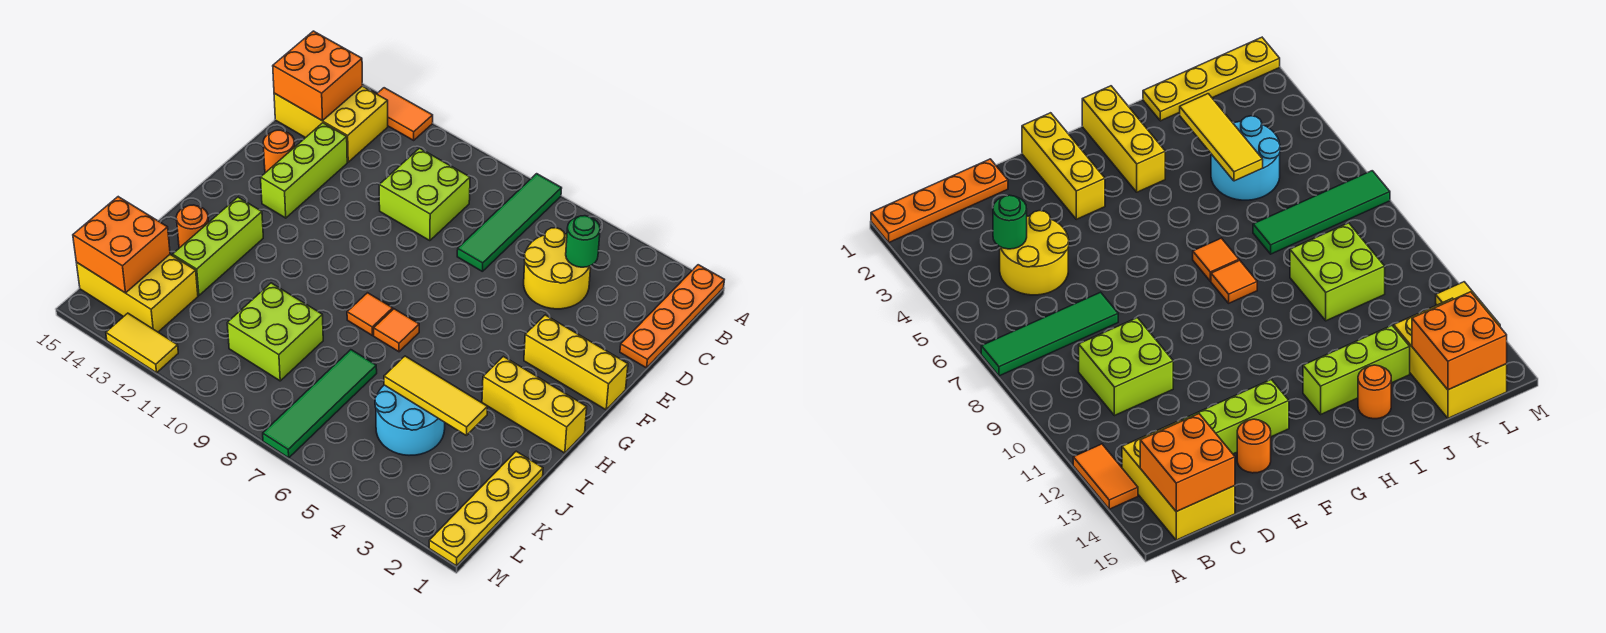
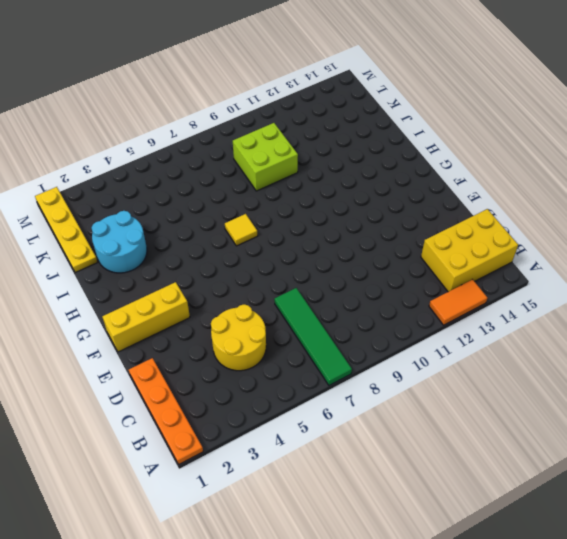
yellow tile H7 level 1 -> orange tile H7 level 1
cyan round brick I2:J3 level 1 -> cyan round brick J4:K5 level 1
none -> lime brick C9:D10 level 1
none -> lime brick D13:F13 level 1
none -> orange round brick E14 level 1

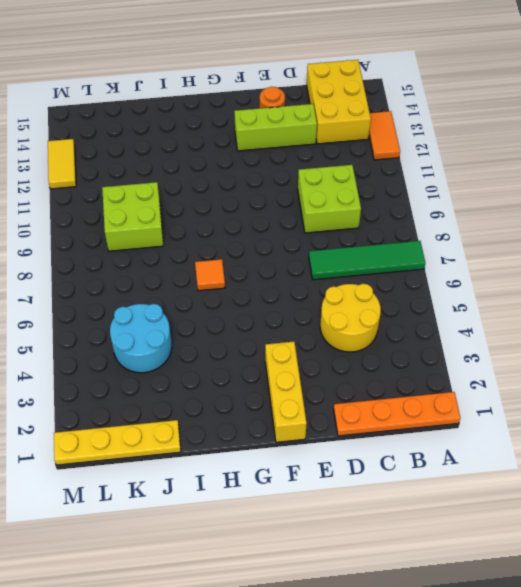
none -> yellow brick H1:H3 level 1
none -> orange tile H8 level 1
none -> lime brick H13:J13 level 1

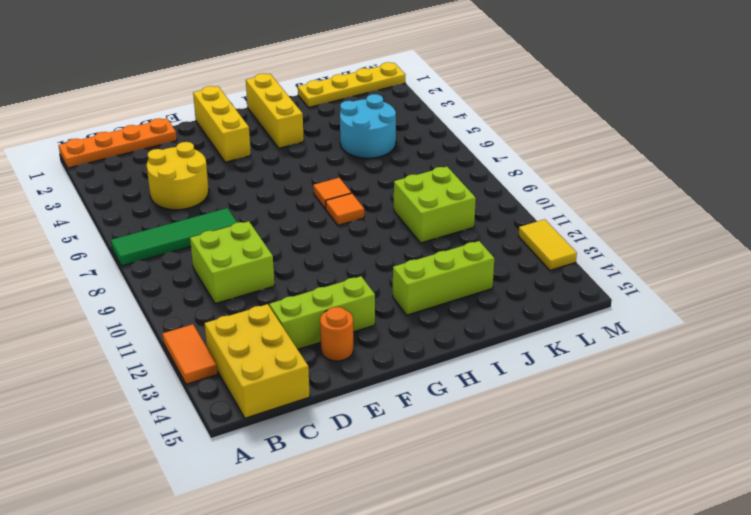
none -> orange round brick I14 level 1
none -> green tile J7:M7 level 1
none -> yellow brick K13:L15 level 1

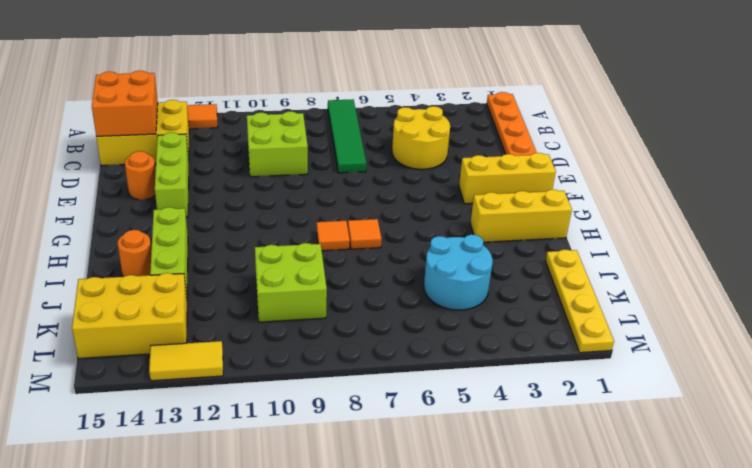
none -> green tile J7:M7 level 1
none -> green round brick C4 level 2
none -> yellow tile J3:J5 level 2

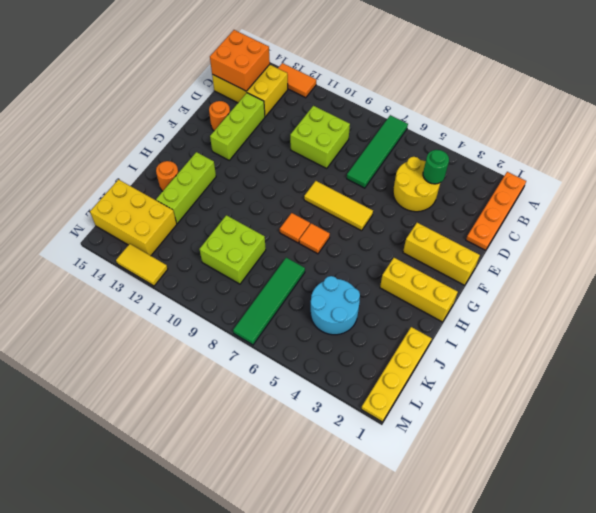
yellow tile F6:F8 level 1 -> yellow tile J3:J5 level 2
none -> orange brick K14:L15 level 2

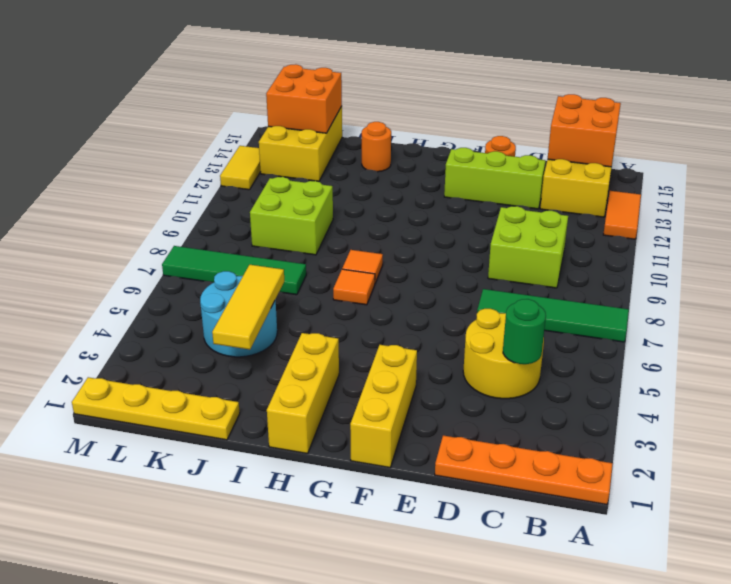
none -> lime brick H13:J13 level 1

